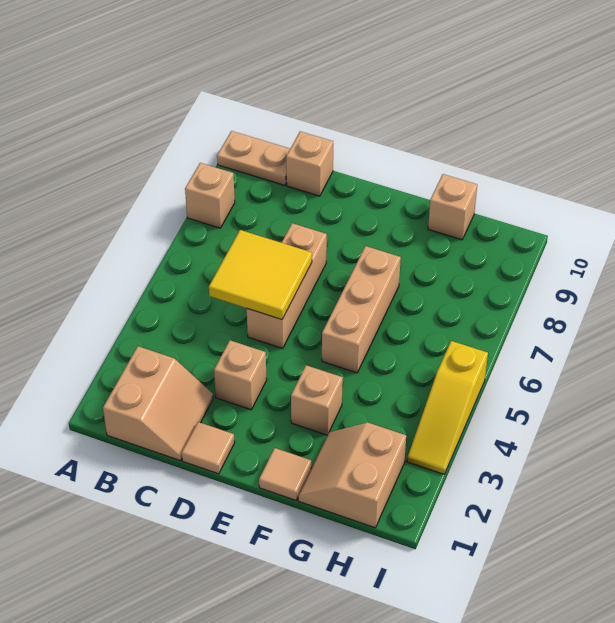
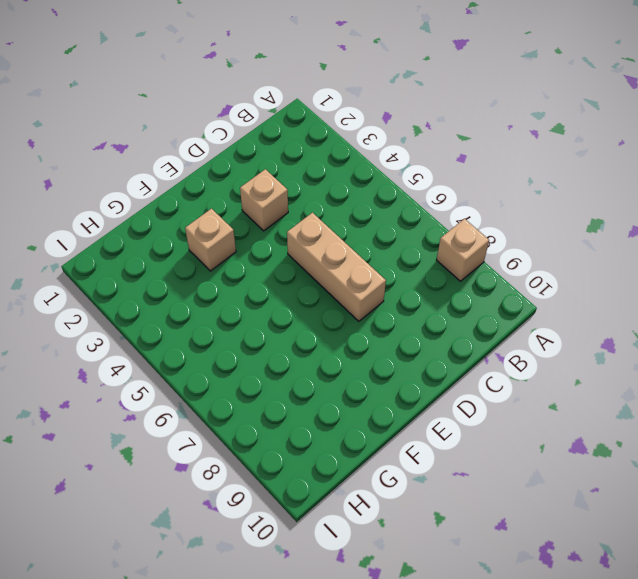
none -> tan plate A10:B10 level 1
none -> tan slope B1:C2 level 1 top B
none -> tan brick C10 level 1

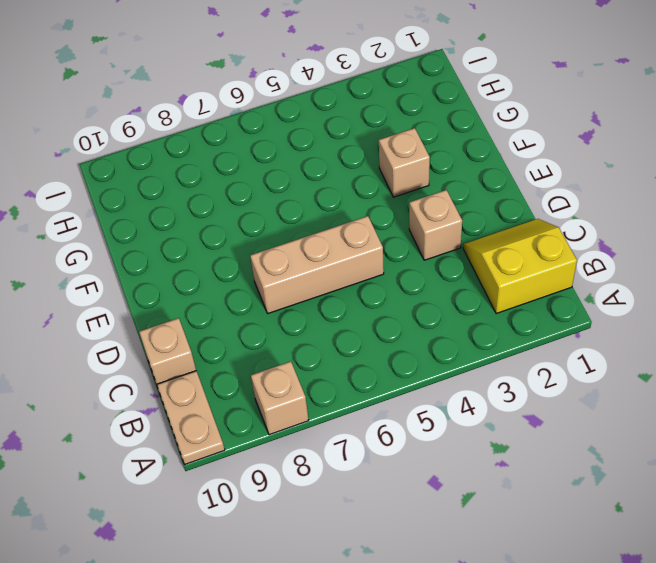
yellow slope B1:C2 level 1 top B -> tan slope B1:C2 level 1 top B
none -> tan tile D1 level 1
none -> tan tile F1 level 1
none -> tan brick F5:F7 level 1

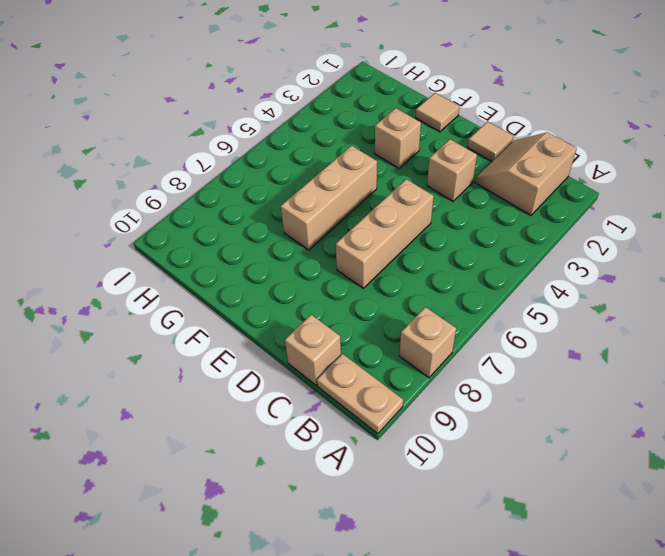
none -> tan slope G1:H2 level 1 top H
none -> tan brick G10 level 1
none -> yellow slope I3:I5 level 1 top 5

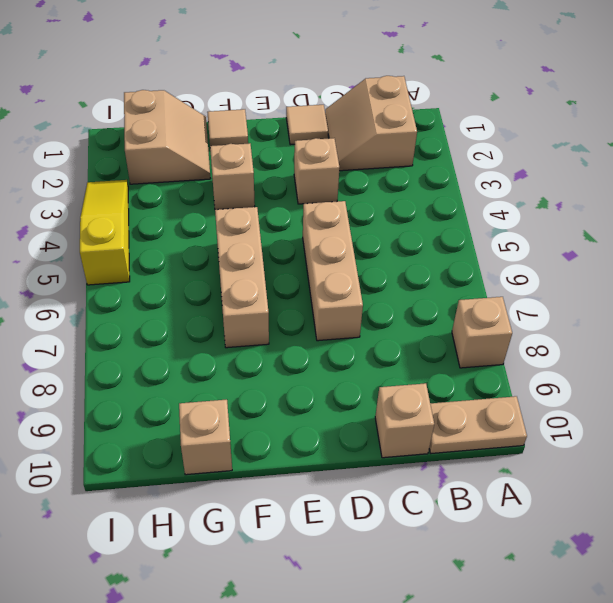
none -> yellow tile C5:D6 level 2

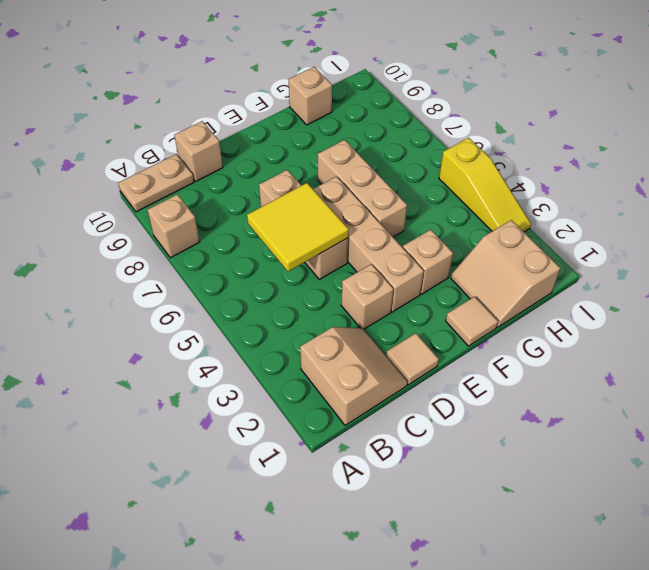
tan brick E3:E6 level 1 -> none

